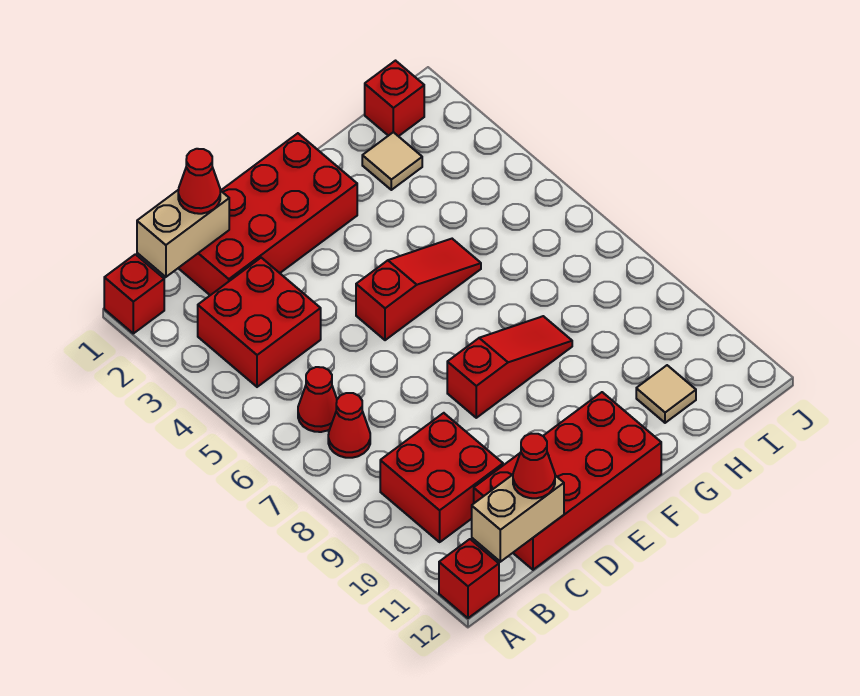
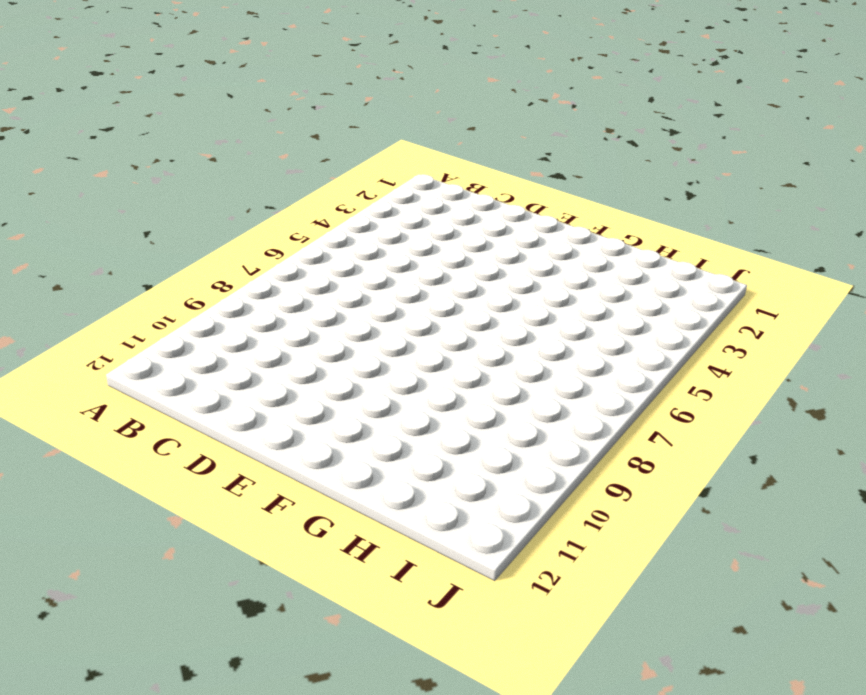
none -> red brick A1 level 1
none -> red brick A12 level 1
none -> red brick B3:C4 level 1

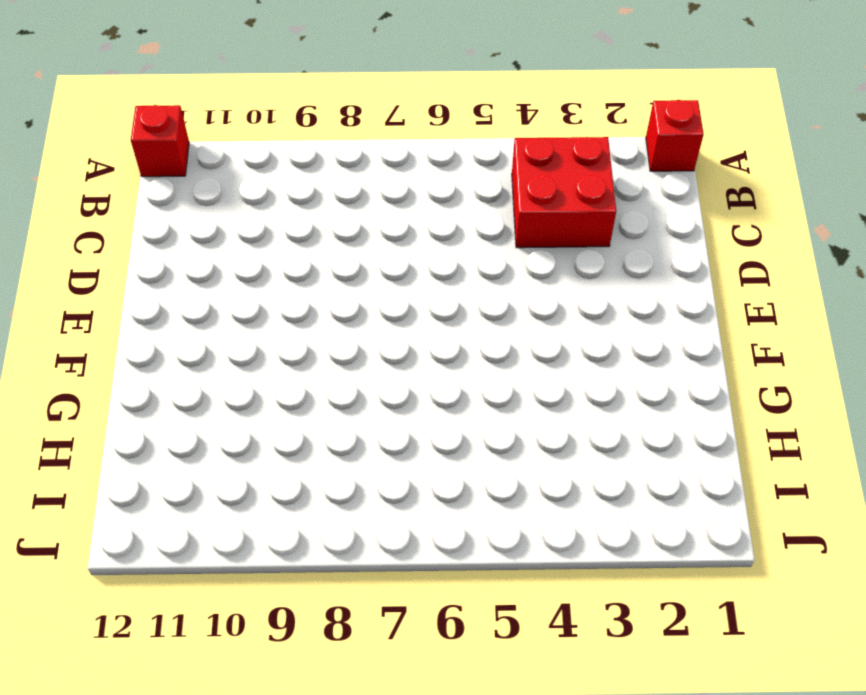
none -> red cone B6 level 1
none -> red cone B7 level 1
none -> red brick B9:C10 level 1

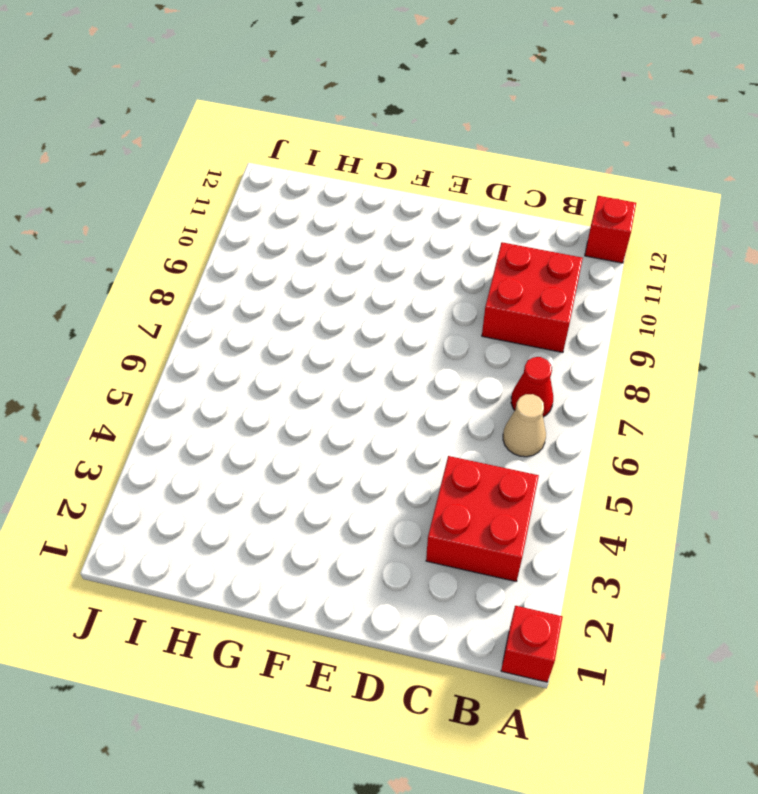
tan cone B6 level 1 -> red cone B6 level 1
none -> red brick C1:F2 level 1
none -> red brick C11:F12 level 1
none -> red slope E5:G5 level 1 top E

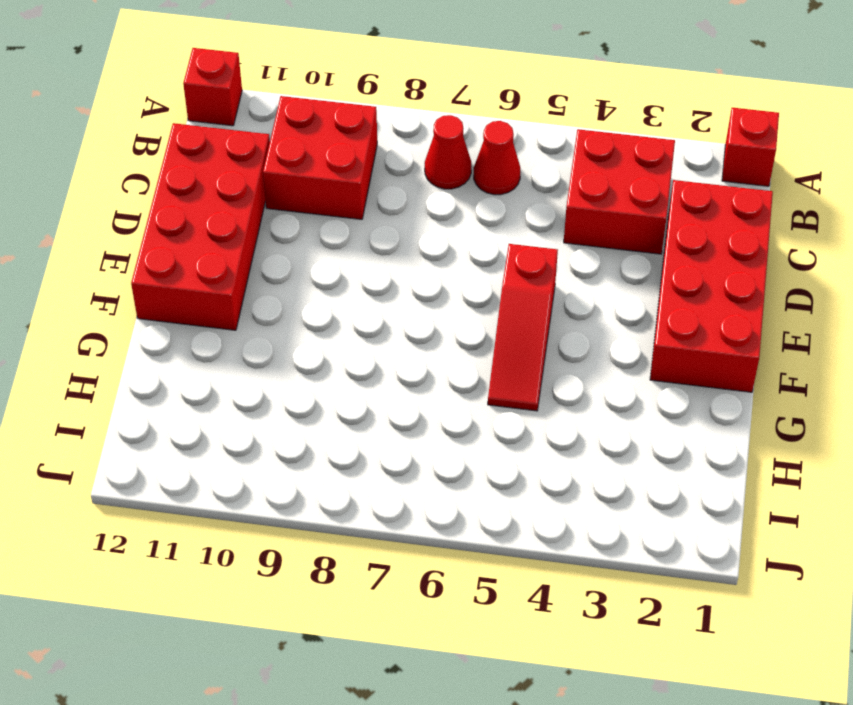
none -> red slope E8:G8 level 1 top E
none -> tan tile H2 level 1
none -> tan tile H11 level 1

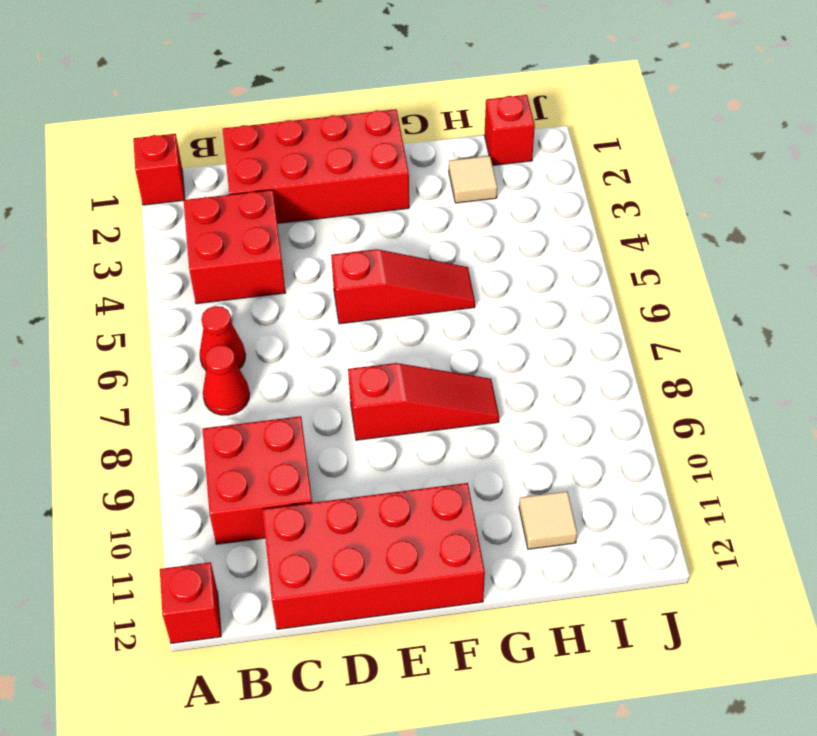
none -> tan brick B1:C1 level 2
none -> tan brick B12:C12 level 2
none -> red cone C1 level 3

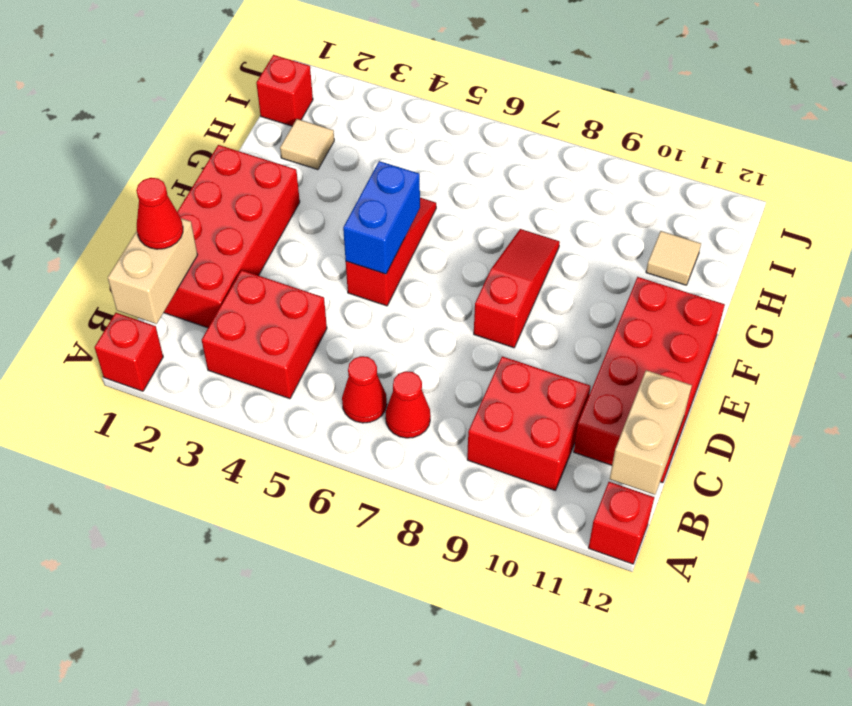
blue brick E5:F5 level 2 -> none
none -> red cone C12 level 3

